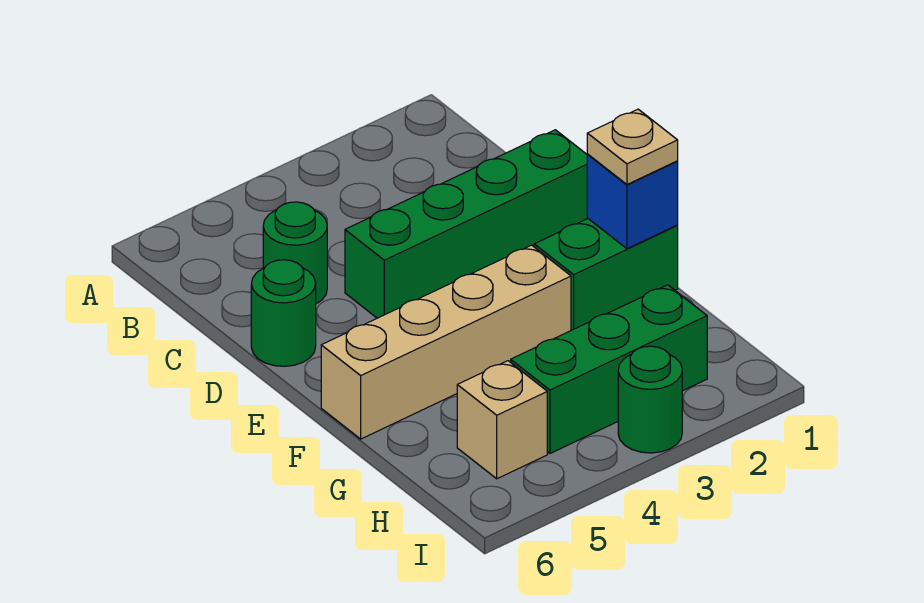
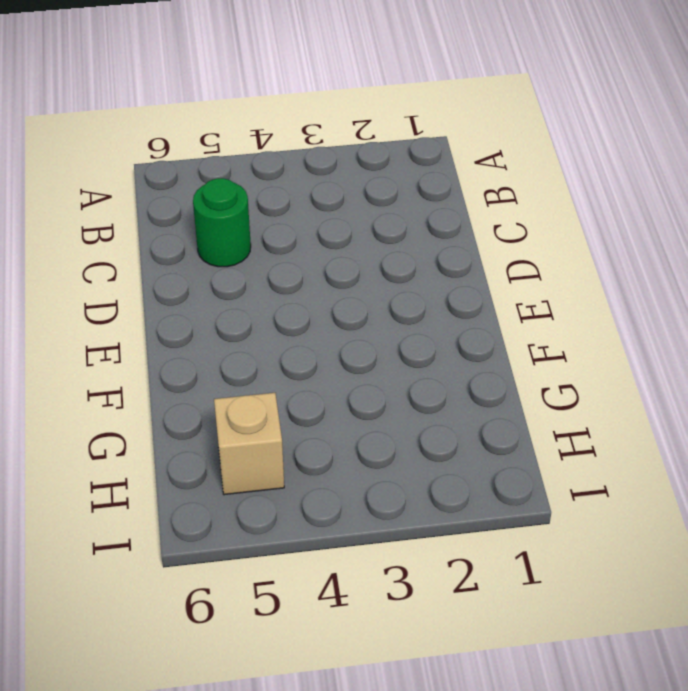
none -> green brick D1:D4 level 1
none -> green round brick D6 level 1

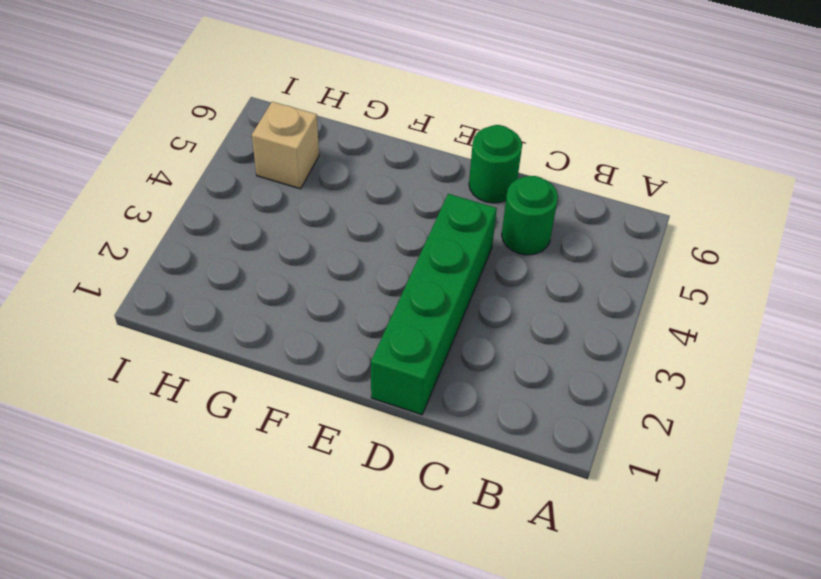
none -> green brick F1:F2 level 1
none -> tan brick F3:F6 level 1

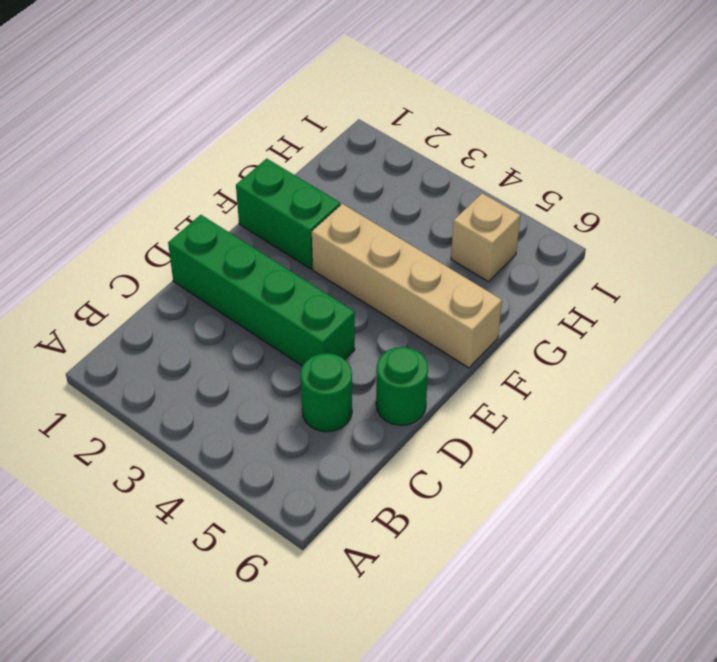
none -> green brick H2:H4 level 1
none -> green round brick I3 level 1

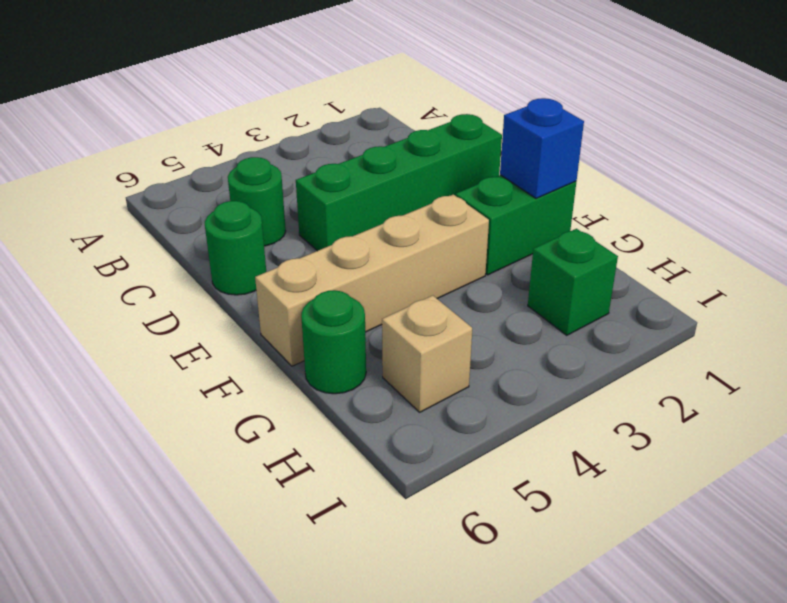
green round brick G6 level 1 -> green round brick I3 level 1
green brick H2 level 1 -> green brick H2:H4 level 1
none -> tan plate F1 level 3

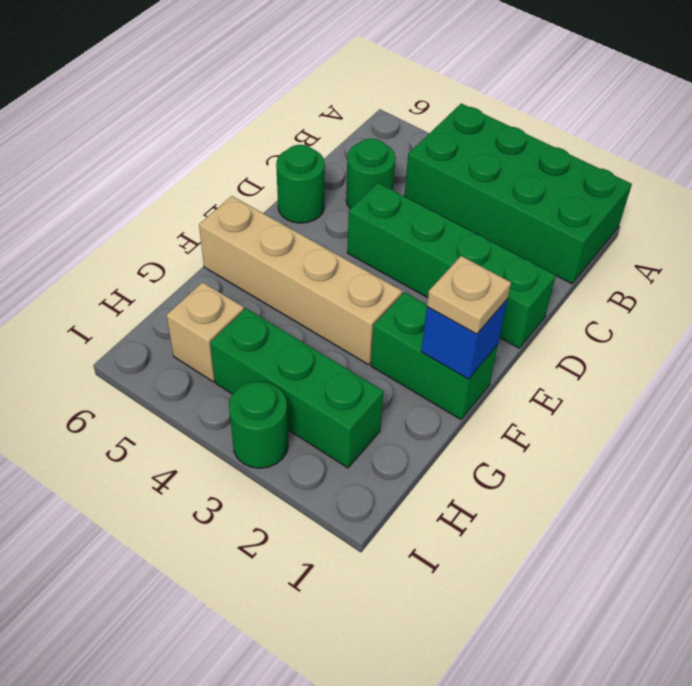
green brick A1:B4 level 1 -> none

